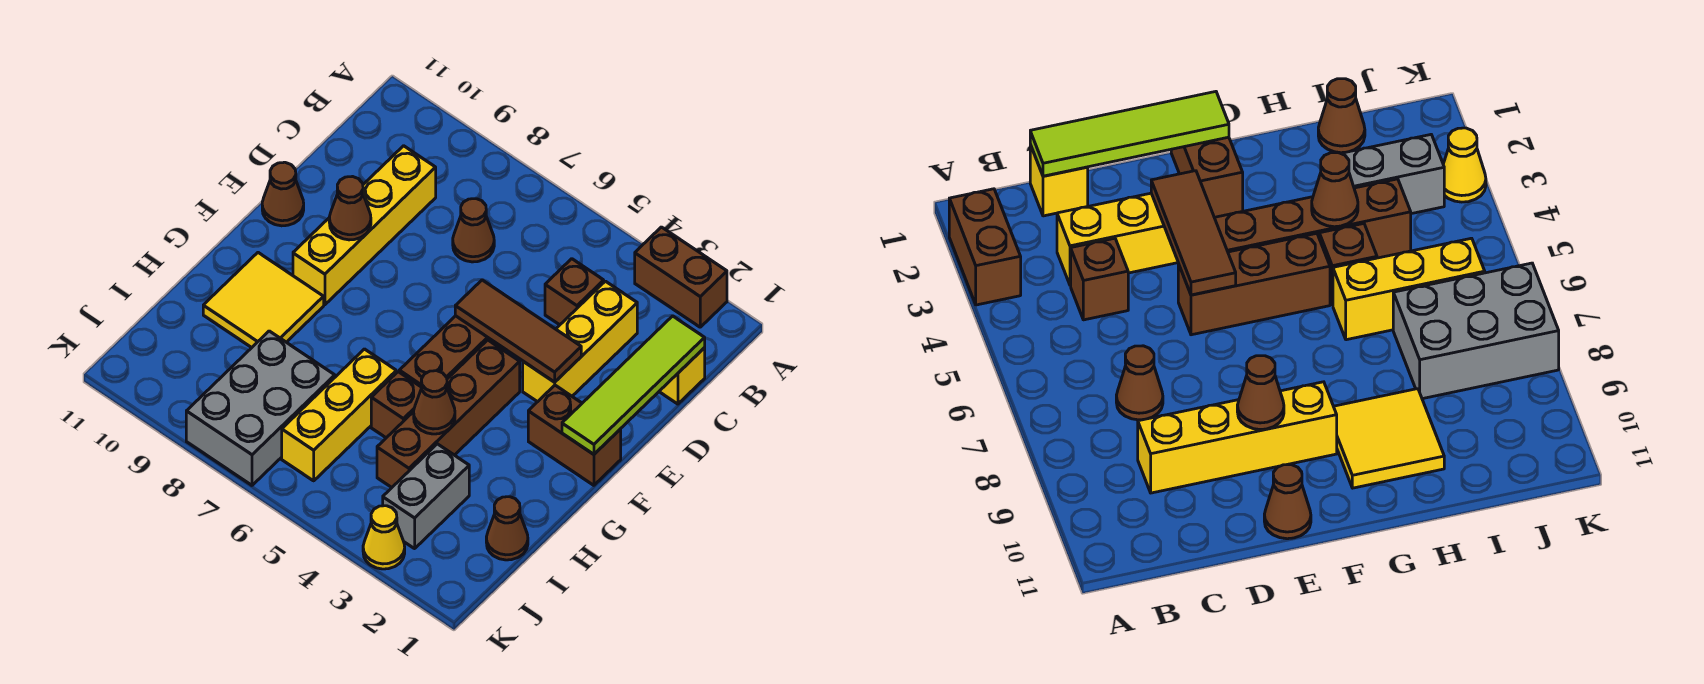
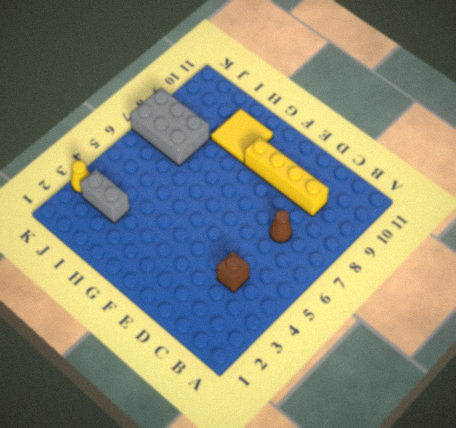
none -> brown brick A2:A3 level 1
none -> yellow brick C1 level 1
none -> yellow brick C3:E3 level 1

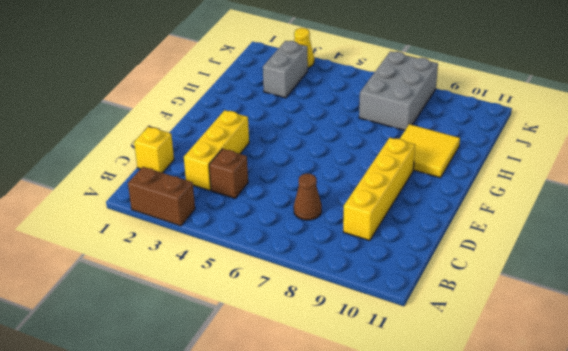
none -> brown brick E5:G5 level 1
none -> brown cone E11 level 1
none -> brown brick F1:F2 level 1

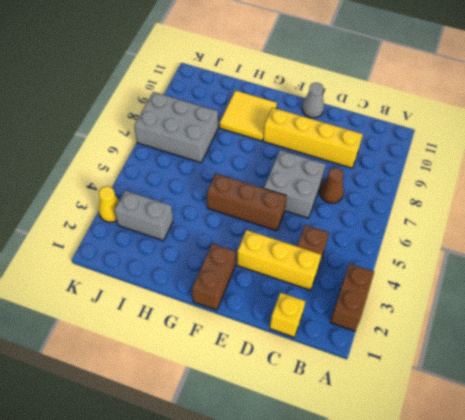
grey brick D6:E7 level 1 -> none
grey cone E11 level 1 -> brown cone E11 level 1
none -> brown brick F4:I4 level 1
none -> brown brick H5 level 1
none -> yellow brick H6:J6 level 1

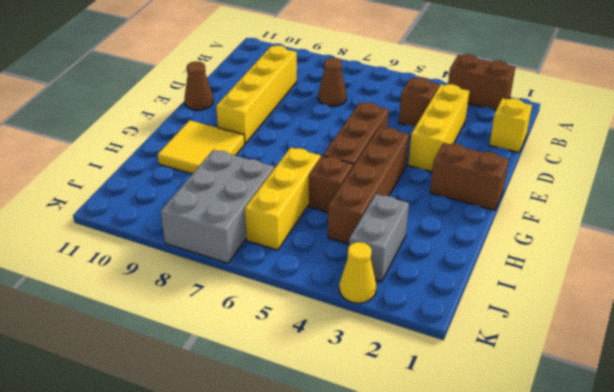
none -> brown cone I1 level 1
none -> lime tile C1:F1 level 2
none -> brown tile E3:E5 level 2

